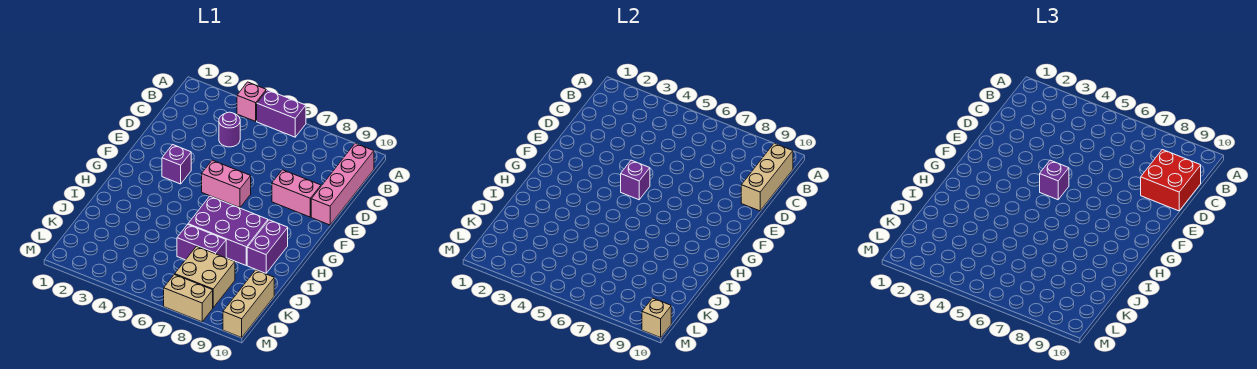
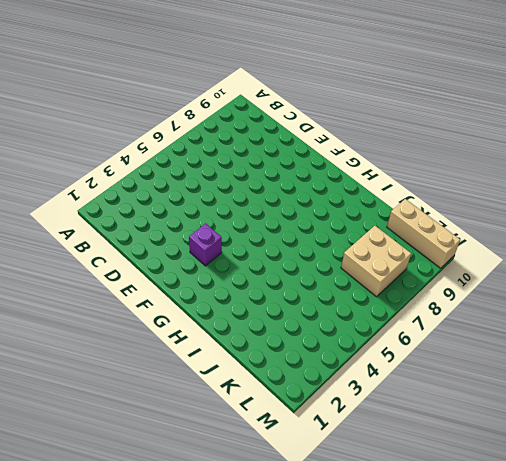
none -> pink brick A4 level 1
none -> purple brick A5:A6 level 1
none -> pink brick B10:E10 level 1

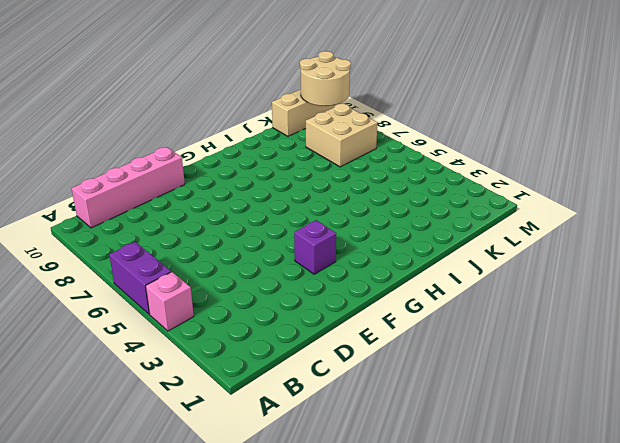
tan round brick L9:M10 level 2 -> tan brick M10 level 2
none -> purple round brick C4 level 1
none -> pink brick E8:E9 level 1
none -> pink brick F5:F6 level 1

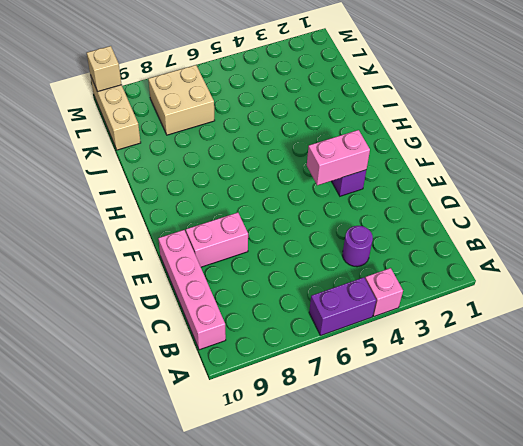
pink brick F3:F4 level 2 -> pink brick F5:F6 level 1
none -> purple brick H6:I8 level 1
none -> purple brick H9:I9 level 1
none -> purple brick J6:J7 level 1

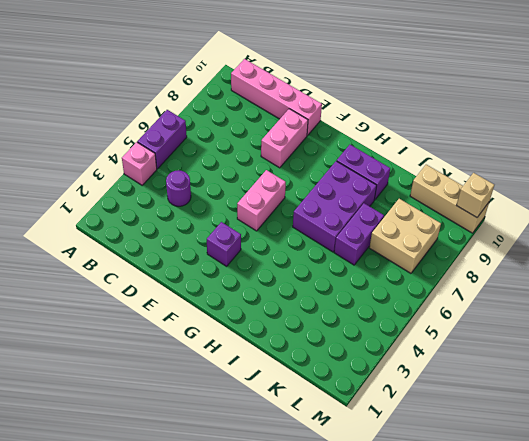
none -> tan brick M7:M8 level 1
none -> tan brick B10:D10 level 2
none -> purple brick F5 level 2

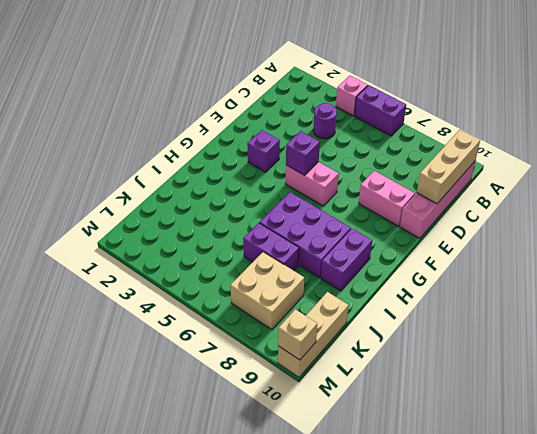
none -> tan brick M7:M8 level 1
none -> red brick C9:D10 level 3
none -> purple brick F5 level 3

